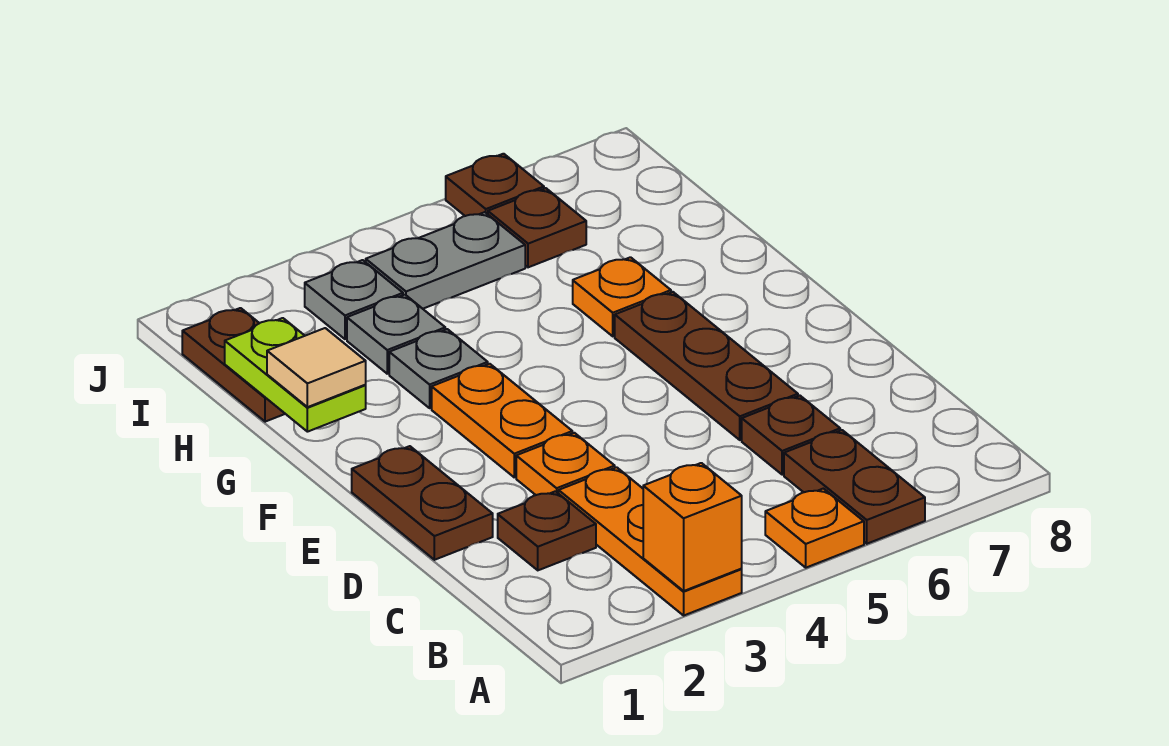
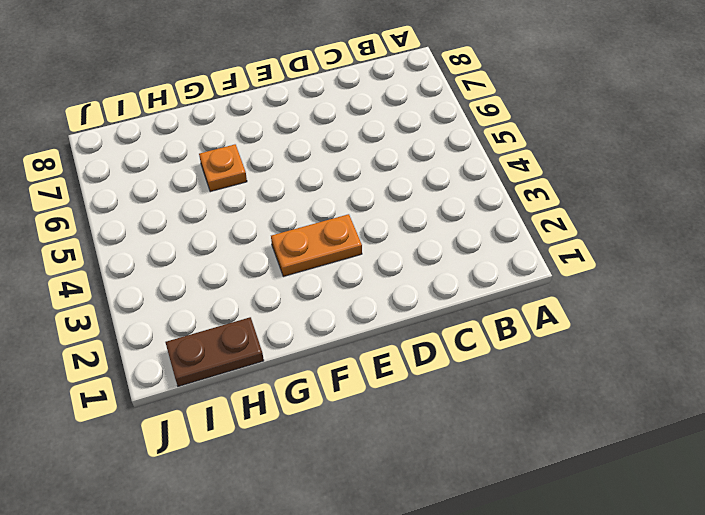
none -> orange plate A3:C3 level 1
none -> orange plate A5 level 1
none -> brown plate A6:B6 level 1

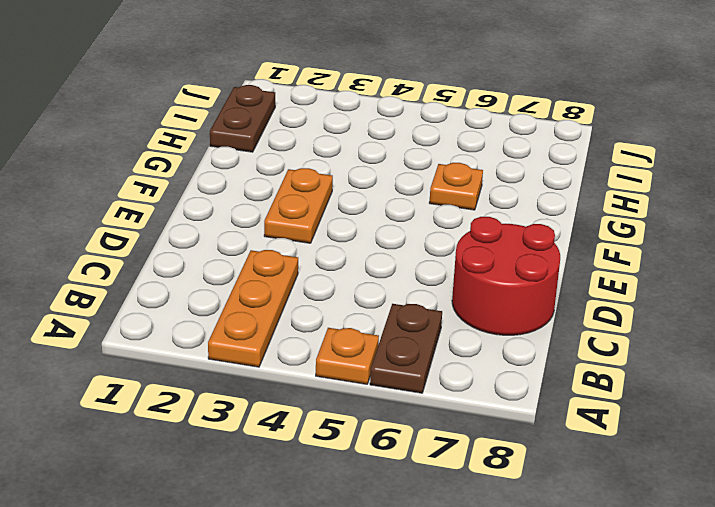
red round brick C7:D8 level 1 -> none
none -> brown plate C2 level 1
none -> brown plate C6 level 1
none -> brown plate D1:E1 level 1

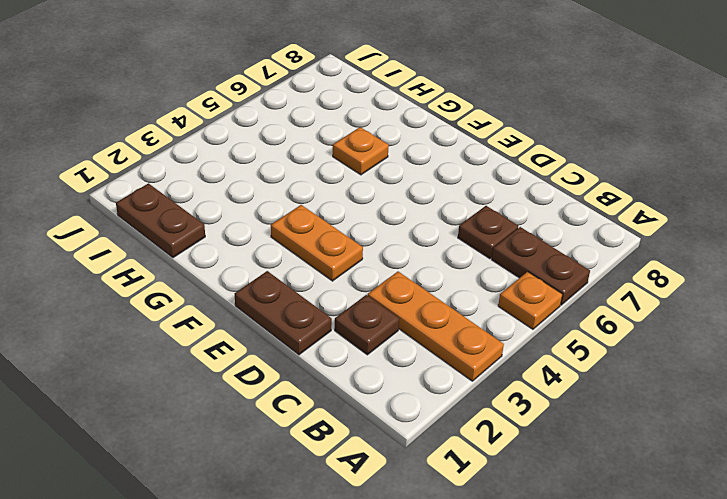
none -> orange plate D3 level 1
none -> brown plate D6:F6 level 1
none -> grey plate G3 level 1

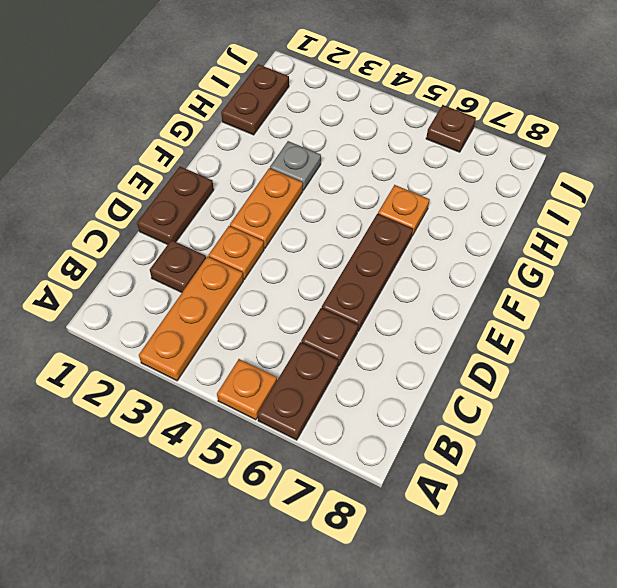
none -> grey plate H3 level 1
none -> grey plate I3 level 1
none -> grey plate I4:I5 level 1

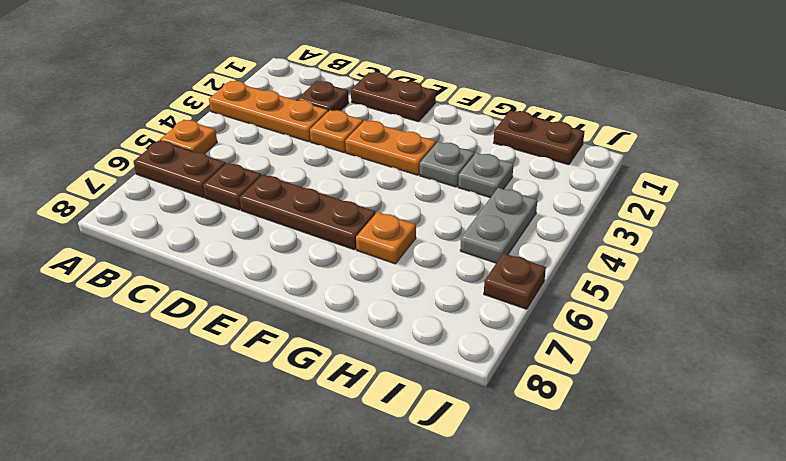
none -> grey plate I3 level 1
none -> brown plate I6 level 1
none -> orange brick A3 level 2

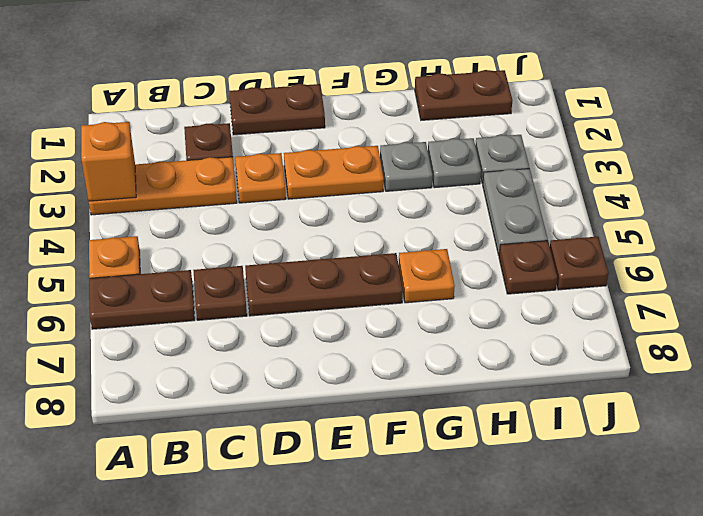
none -> lime plate G1:H1 level 2
none -> tan tile G1 level 3

